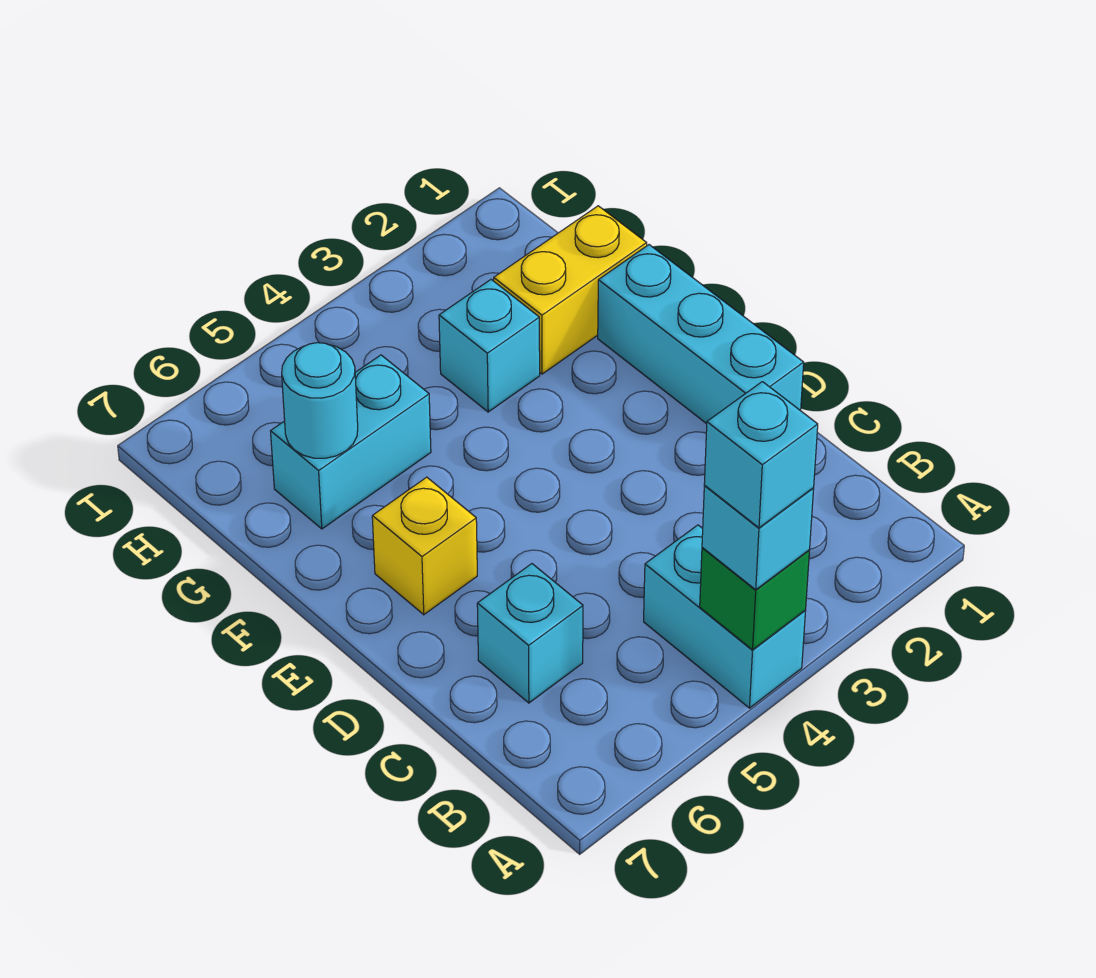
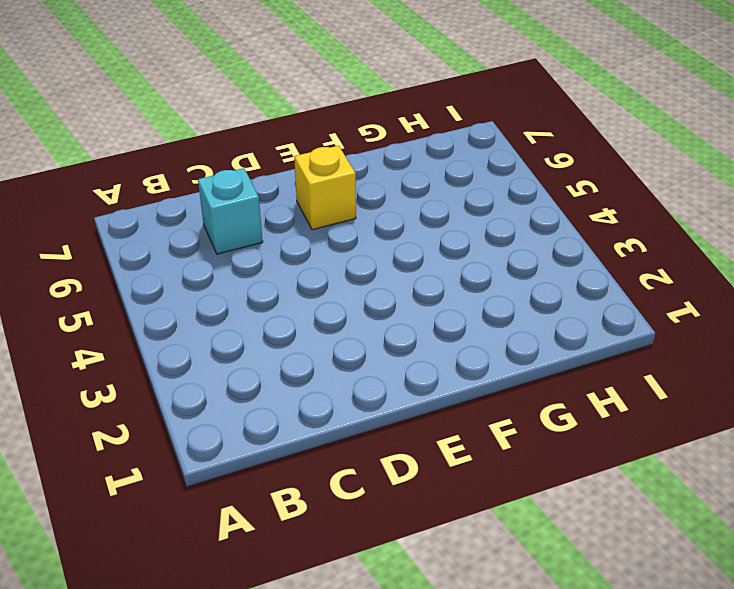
none -> cyan brick A4:B4 level 1
none -> cyan brick D1:F1 level 1

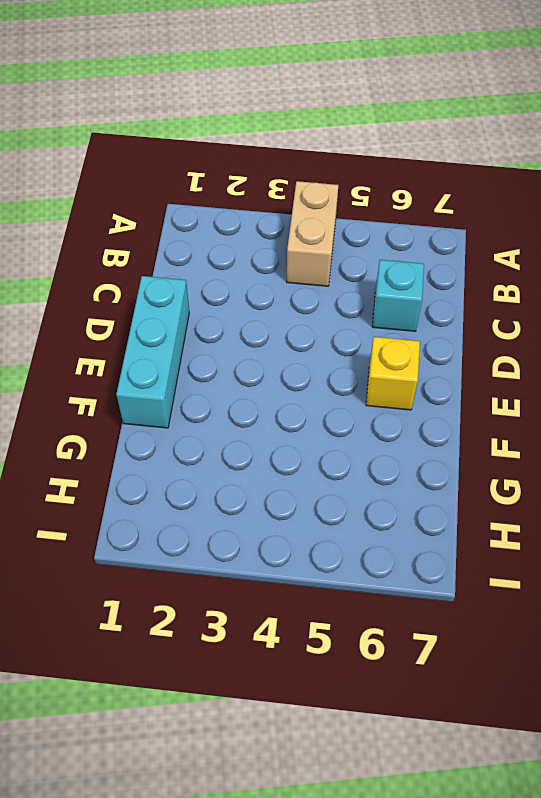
tan brick A4:B4 level 1 -> cyan brick A4:B4 level 1
none -> yellow brick G1:G2 level 1
none -> cyan brick G3 level 1

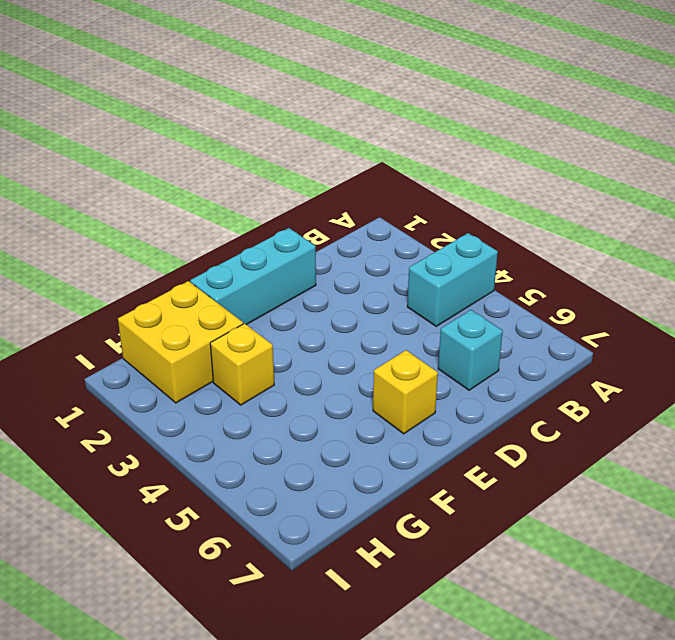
yellow brick G1:H2 level 1 -> yellow brick G1:G2 level 1
yellow brick G3 level 1 -> cyan brick G3 level 1
none -> cyan brick G5:G6 level 1
none -> green brick A4 level 2

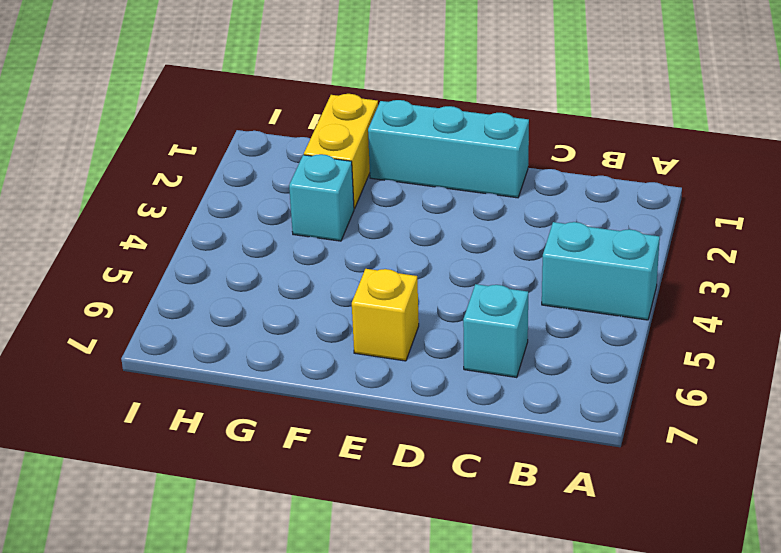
none -> cyan brick G5:G6 level 1
none -> green brick A4 level 2

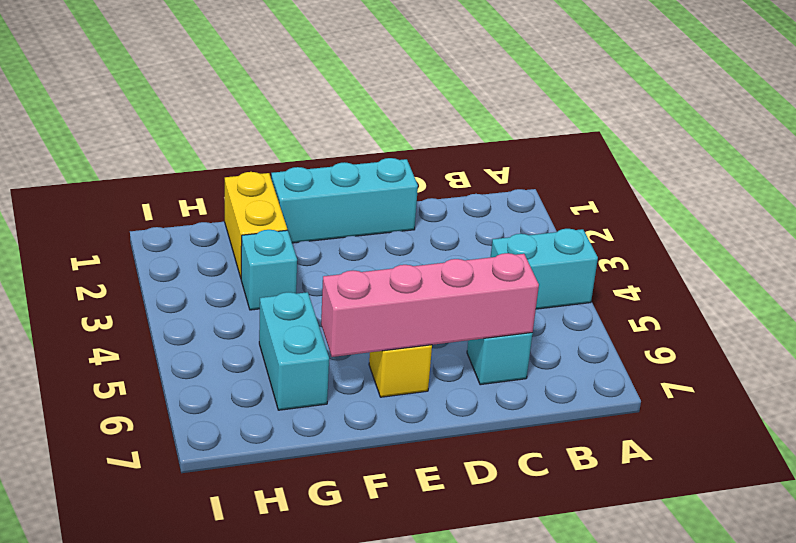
pink brick C6:F6 level 2 -> none
none -> green brick A4 level 2
none -> cyan round brick G6 level 2

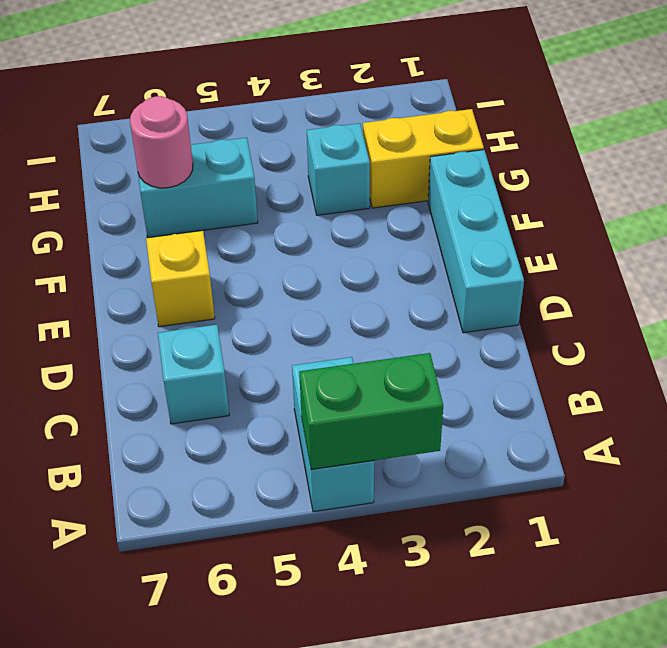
green brick A3:A4 level 2 -> green brick A4 level 2
pink round brick G6 level 2 -> cyan round brick G6 level 2
none -> cyan brick A4 level 3
none -> cyan brick A4 level 4

